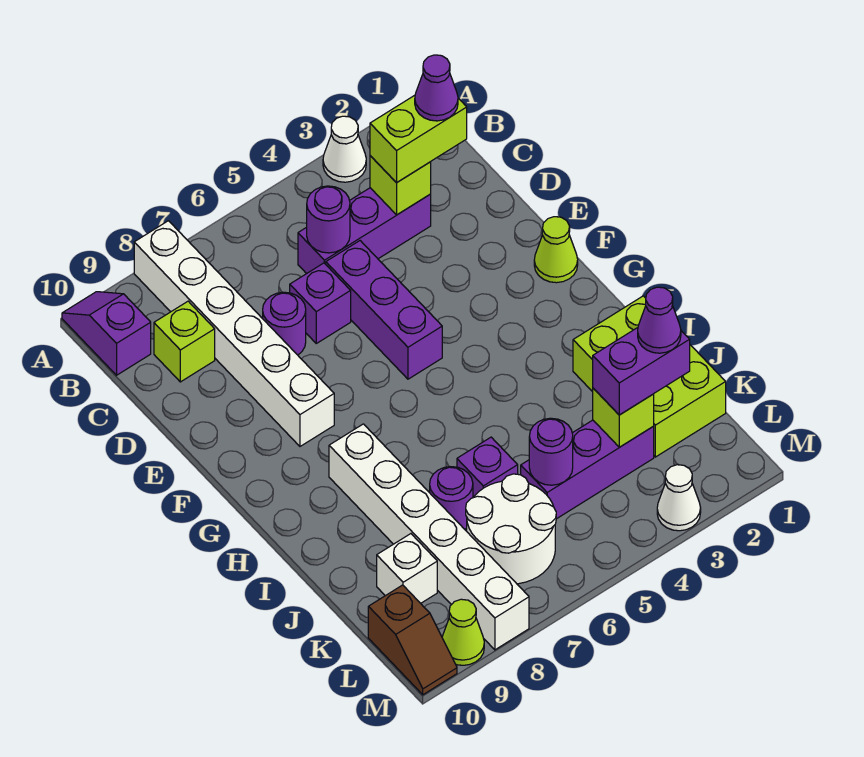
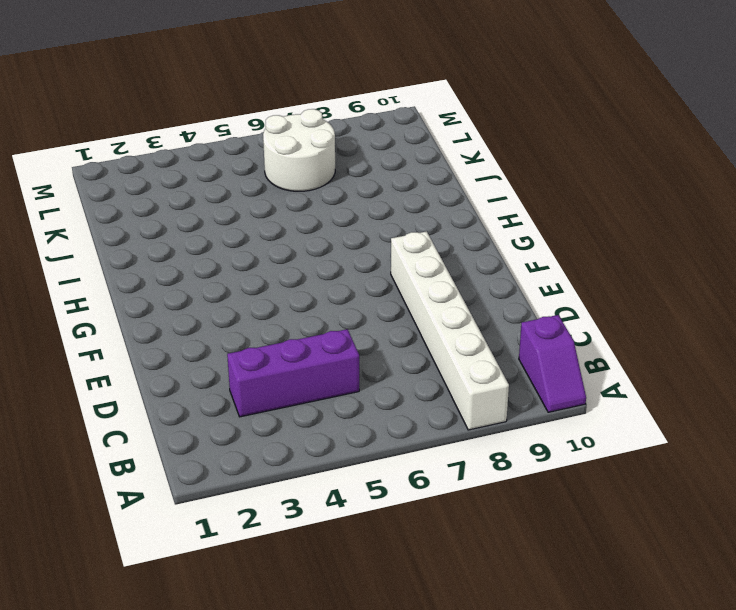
none -> white cone A3 level 1
none -> lime brick C9 level 1
none -> purple brick D5:F5 level 1

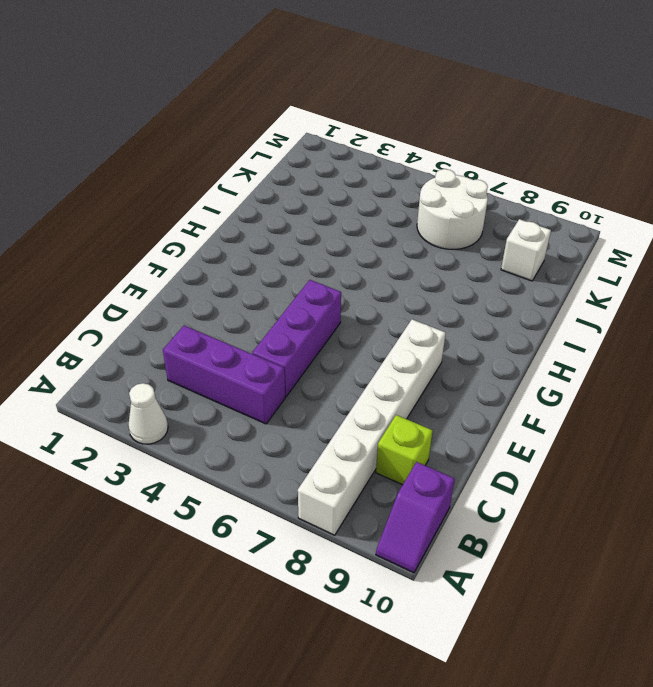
none -> purple brick D6 level 1
none -> purple round brick D7 level 1
none -> lime cone F1 level 1

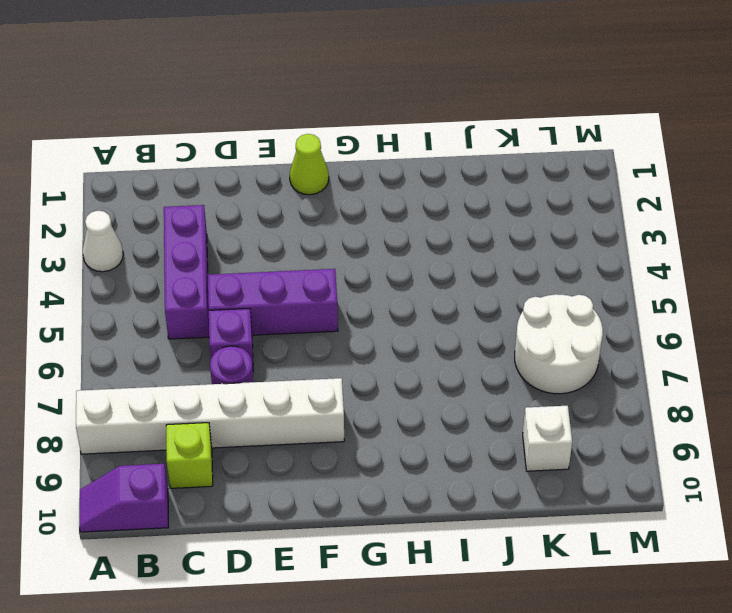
none -> white brick H8:M8 level 1
none -> lime brick I1:K2 level 1
none -> purple brick J6 level 1

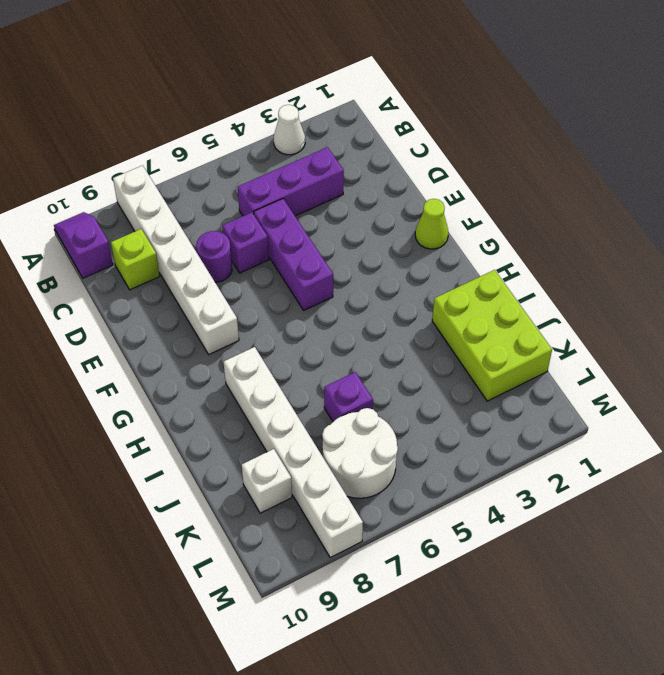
none -> purple round brick J7 level 1
none -> purple brick K3:K5 level 1
none -> brown slope L10:M10 level 1 top L

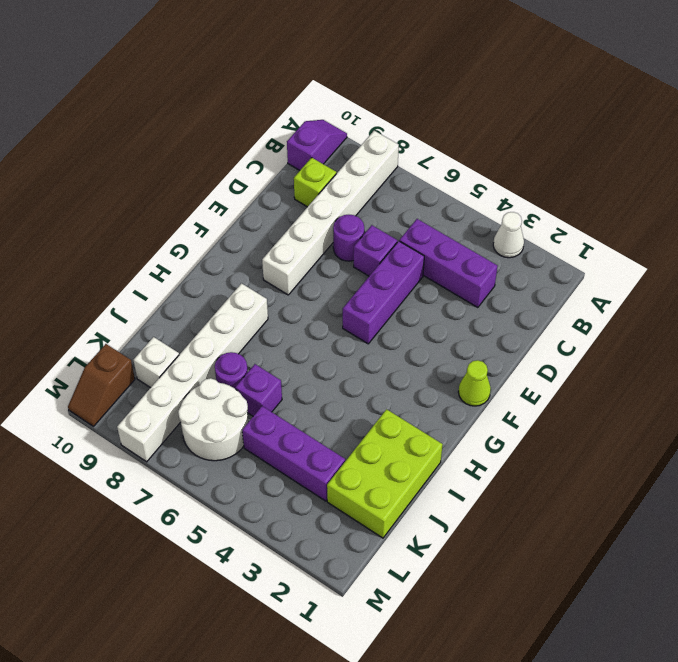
none -> white cone M3 level 1
none -> lime cone M9 level 1
none -> lime brick C3 level 2

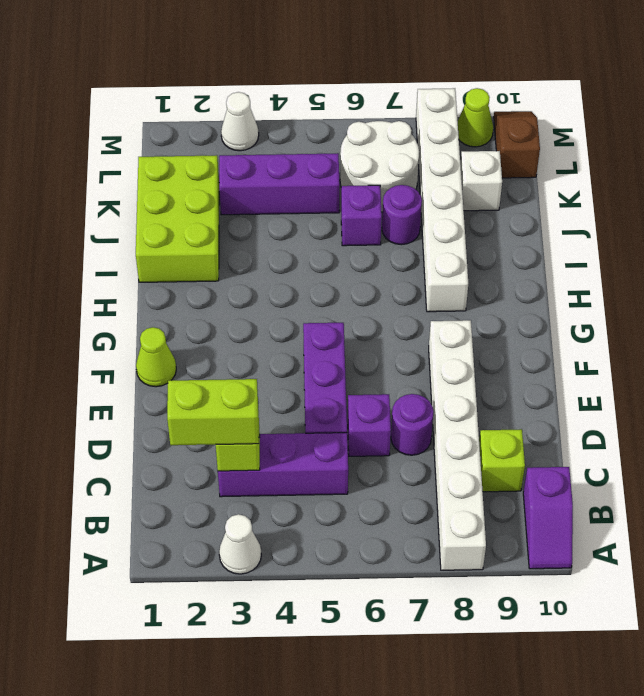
none -> purple round brick C5 level 2
none -> lime brick K3 level 2
none -> purple round brick K5 level 2

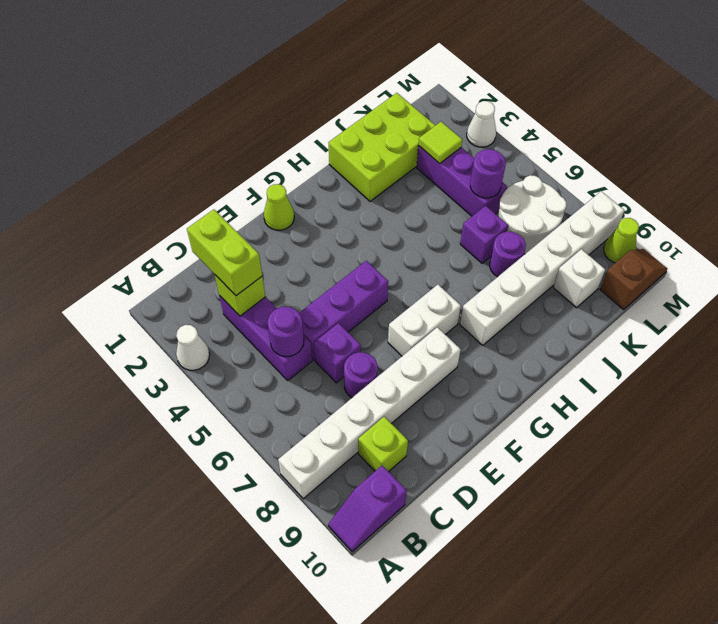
white brick F7:G7 level 1 -> none
lime tile K3 level 2 -> lime brick K3 level 2
none -> purple brick K2:K3 level 3
none -> purple cone C2 level 4
none -> purple cone K2 level 4

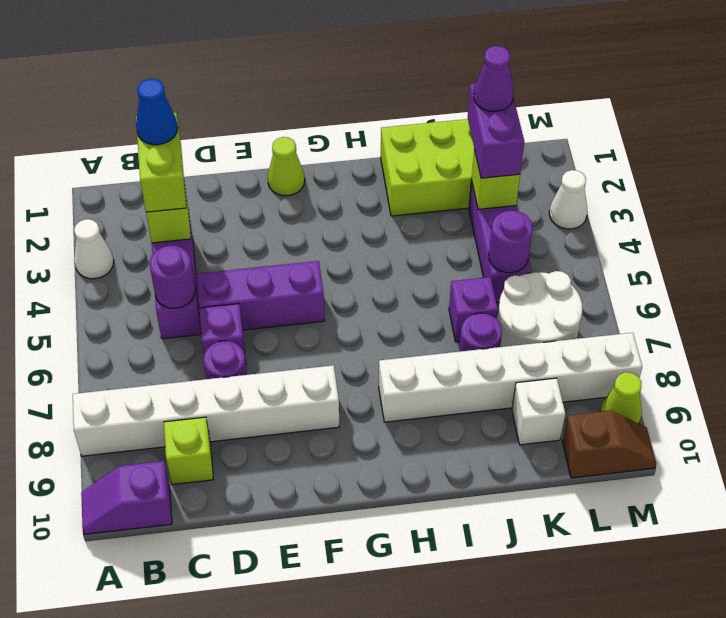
blue cone C2 level 4 -> purple cone C2 level 4

